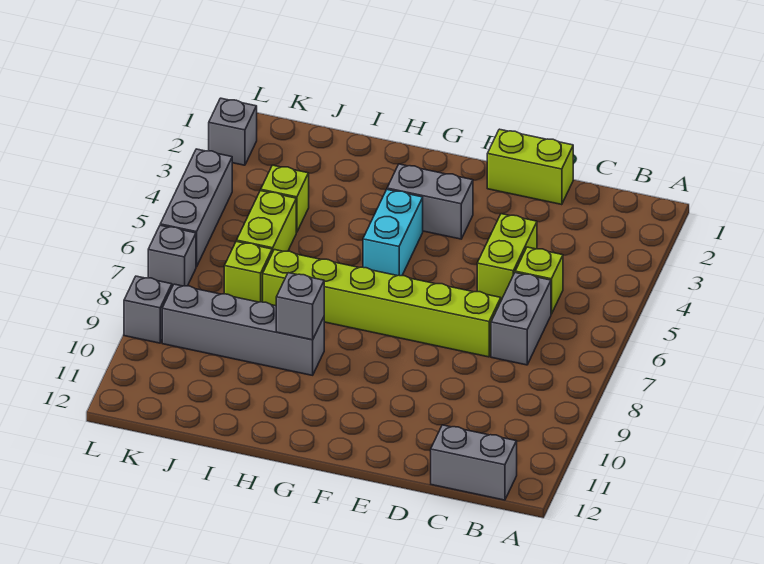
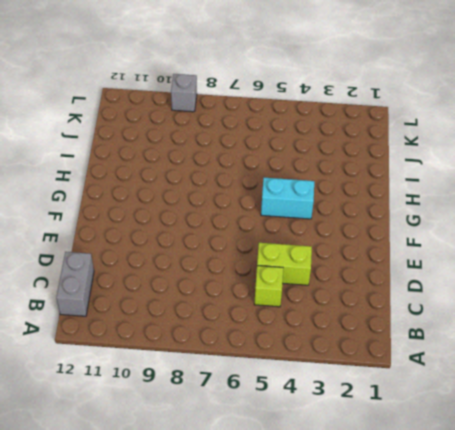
none -> grey brick C6:C7 level 1
none -> lime brick D1:E1 level 1
none -> lime brick D7:I7 level 1

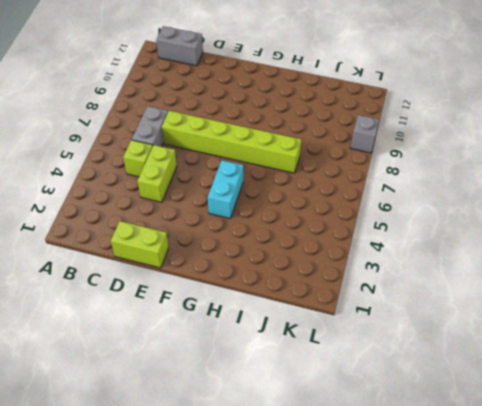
none -> grey brick F3:G3 level 1
none -> grey brick H9:K9 level 1
none -> lime brick J4 level 1

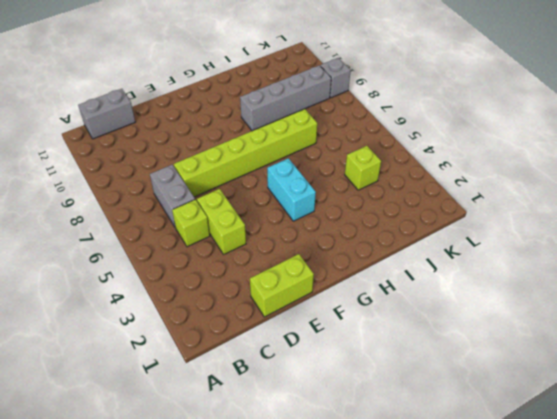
none -> grey brick F3:G3 level 1
none -> lime brick J5:J6 level 1
none -> lime brick J7 level 1

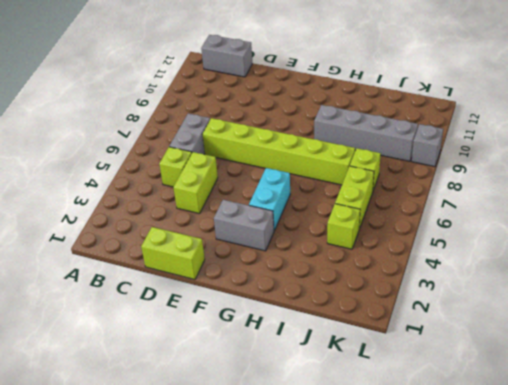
none -> grey brick L2 level 1
none -> grey brick L4:L6 level 1
none -> grey brick L7 level 1

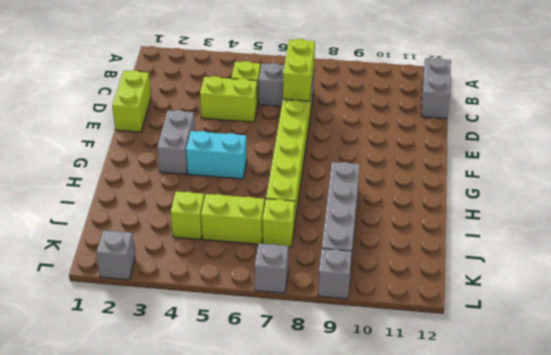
lime brick C7:D7 level 2 -> none
none -> grey brick L4:L6 level 1
none -> grey brick H9 level 2

